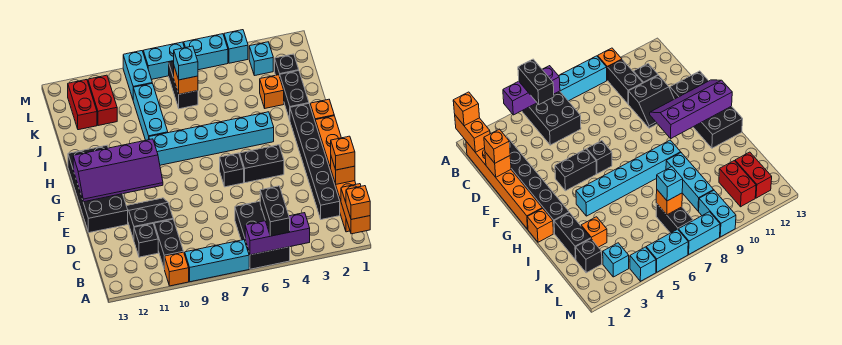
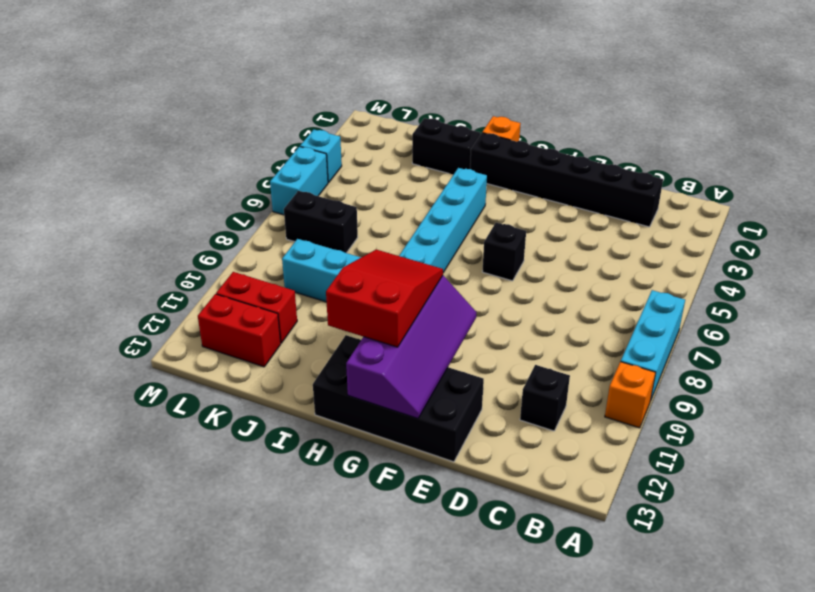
red slope G10:H12 level 3 top 12 -> none
none -> black brick A5:C6 level 1
none -> orange brick B1:G1 level 1
none -> black brick B10:C10 level 1
none -> black slope D10:E11 level 1 top D

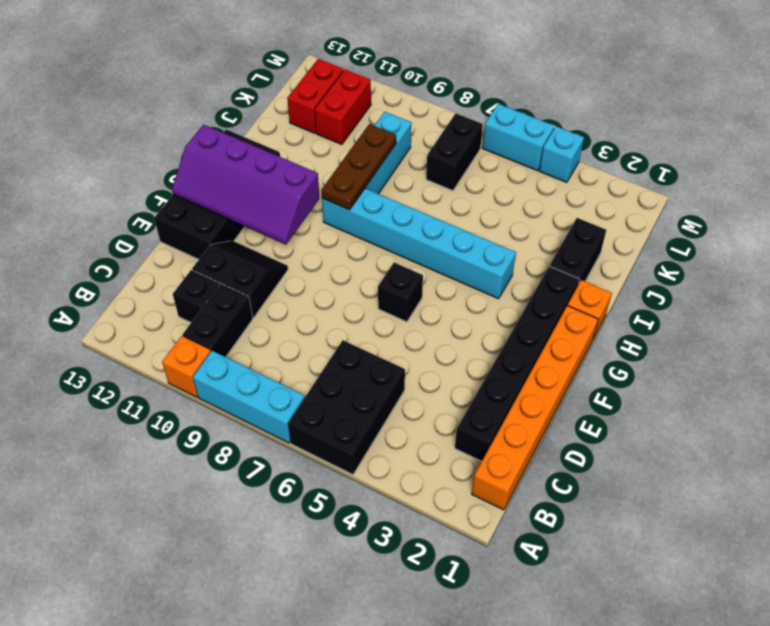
brown plate H9:J9 level 2 -> none
none -> black brick F4:F5 level 1
none -> orange brick J3 level 1
none -> black brick K2 level 1
none -> cyan brick L3 level 1

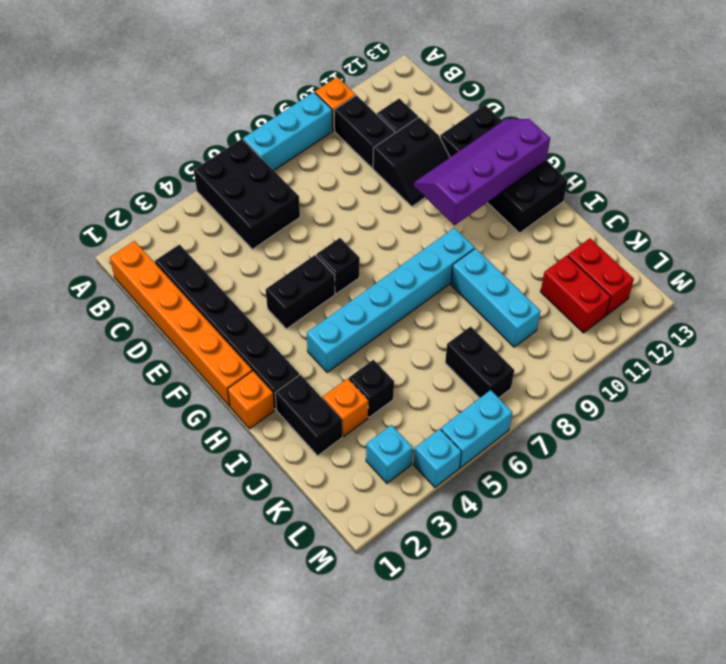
black brick J4 level 1 -> black brick K2 level 1
none -> cyan brick L9:M9 level 1
none -> cyan brick M7:M8 level 1
none -> orange brick A1:B1 level 2
none -> purple brick A4:A6 level 2

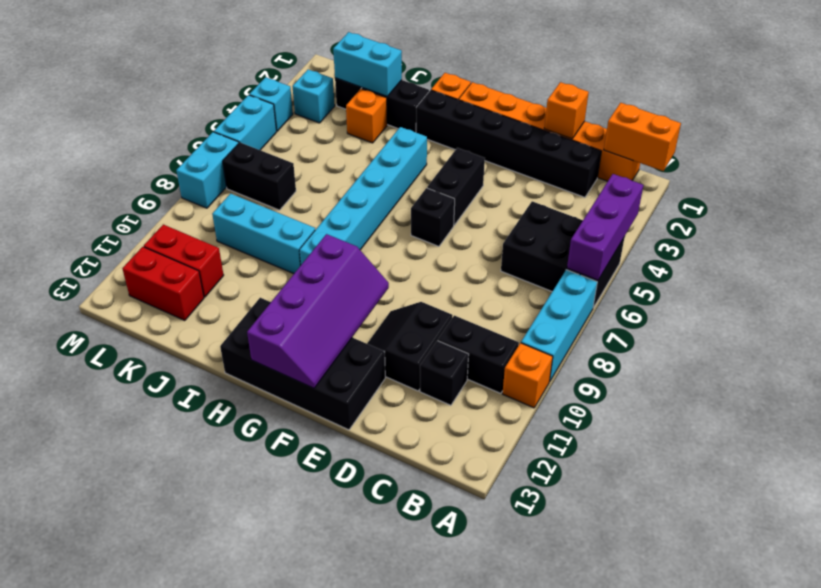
cyan brick J2:K2 level 2 -> cyan brick L9:M9 level 1
none -> orange brick K7 level 2
none -> orange brick A1 level 3
none -> black brick A5:B5 level 3
none -> orange brick D1 level 3

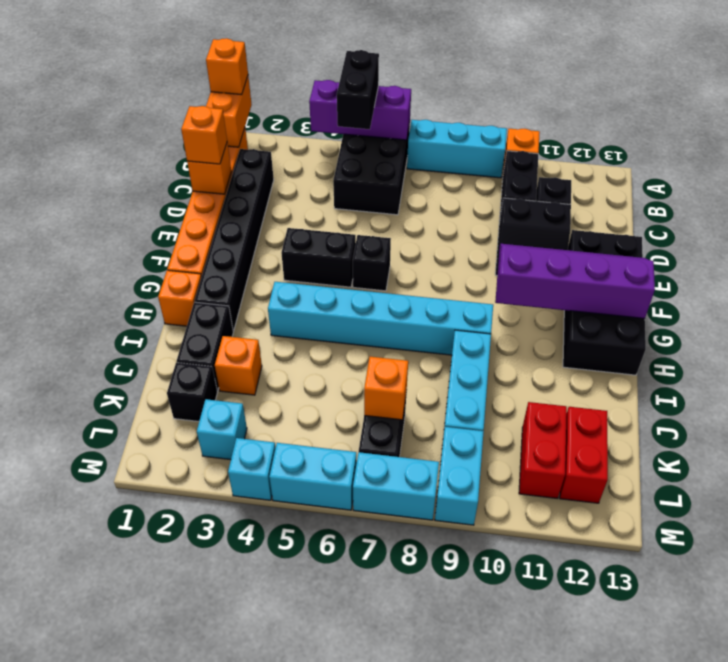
none -> cyan brick K7 level 3

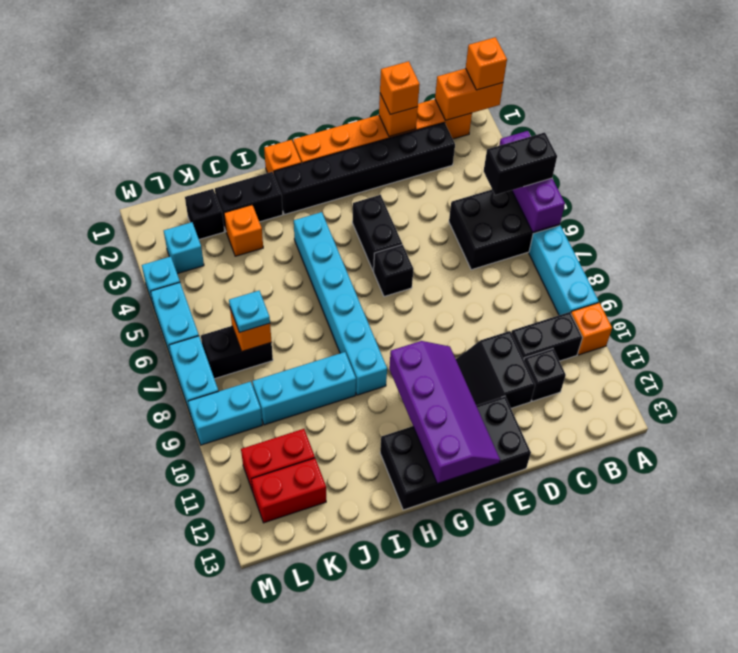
cyan plate K7 level 3 -> cyan brick K7 level 3

